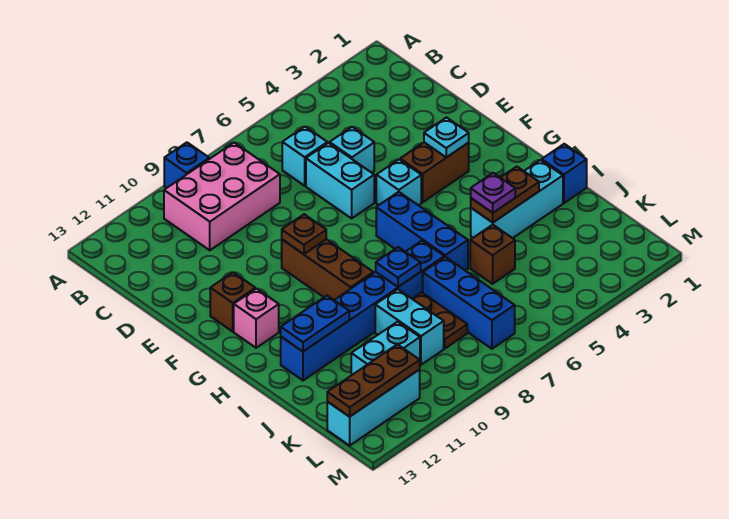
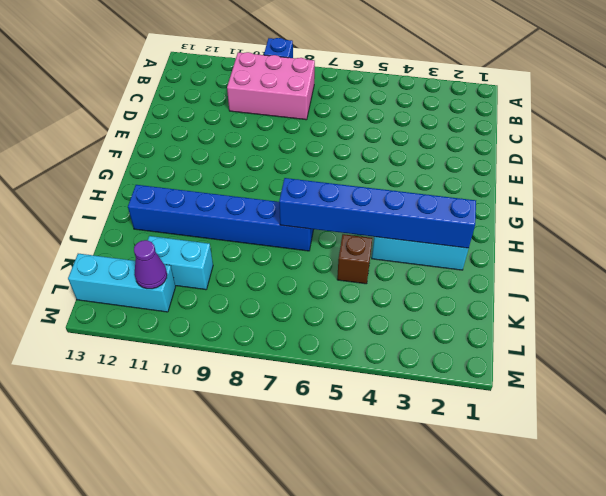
blue brick I2:I7 level 2 -> brown plate I3:I4 level 2
purple cone L11 level 2 -> brown plate L11:L13 level 2
none -> cyan brick C6 level 1
none -> cyan brick D5 level 1
none -> cyan brick D6:E6 level 1

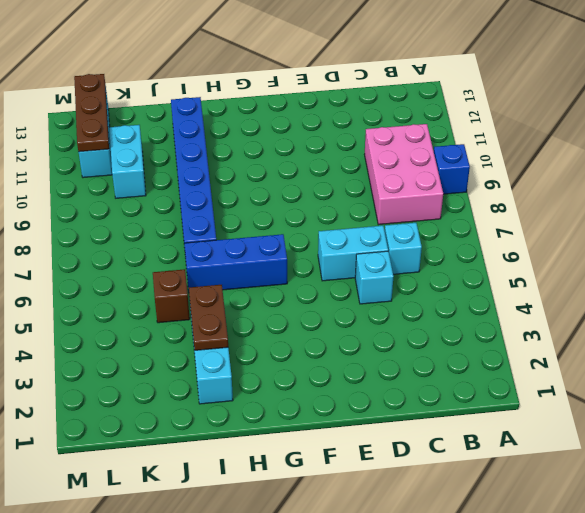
none -> brown brick F3:F4 level 1
none -> cyan brick F5 level 1
none -> brown brick F9:H9 level 1

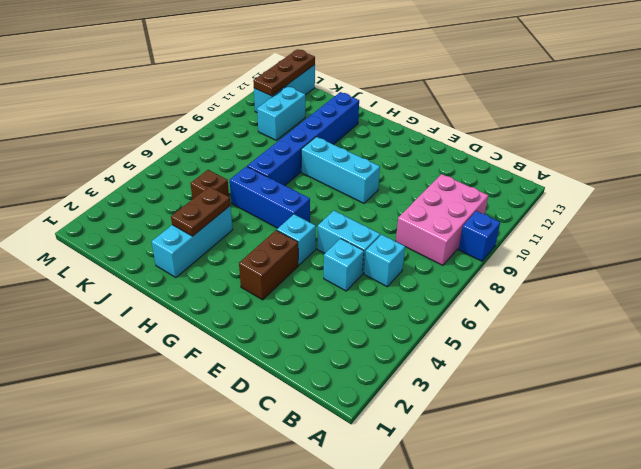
cyan brick F9:H9 level 1 -> brown brick F9:H9 level 1
none -> brown brick F12 level 1
none -> pink brick G12 level 1
none -> blue brick I1 level 1

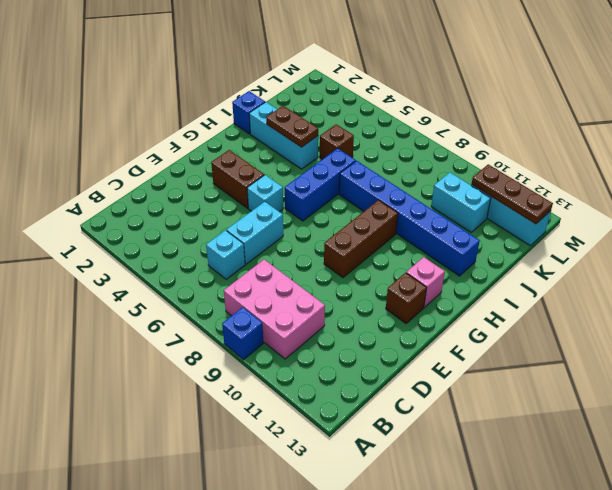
none -> cyan brick D5 level 1
none -> blue brick J7:L7 level 1
none -> brown plate J8:K8 level 1

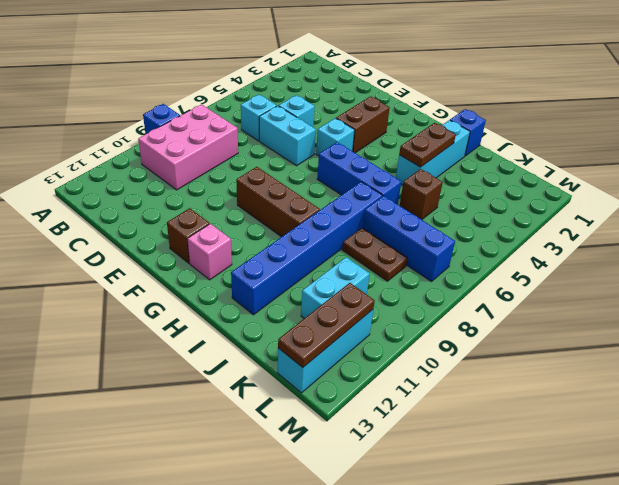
none -> cyan brick J9:K9 level 1
none -> cyan plate F3 level 2
none -> brown plate F9 level 2

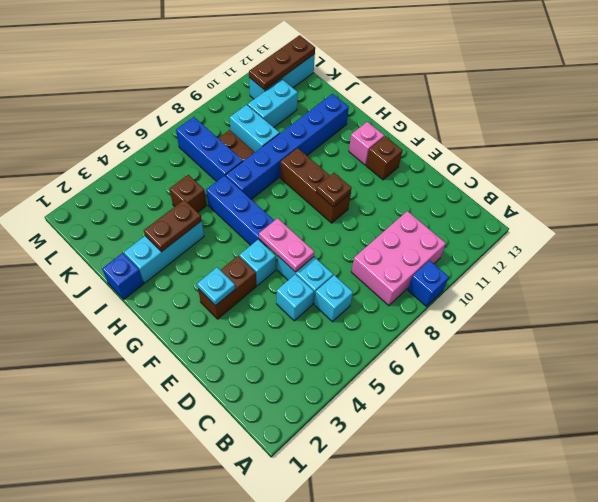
pink plate E6:F6 level 2 -> none
none -> blue plate I8 level 2
none -> blue plate I11:I12 level 2
none -> purple plate I4 level 3

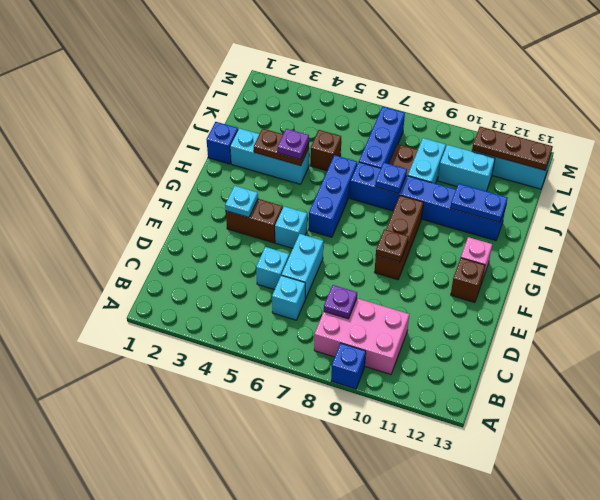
purple plate C8 level 2 -> none

